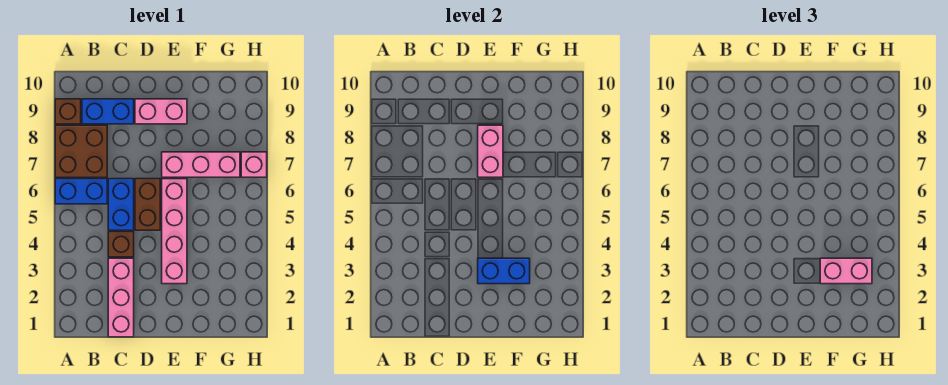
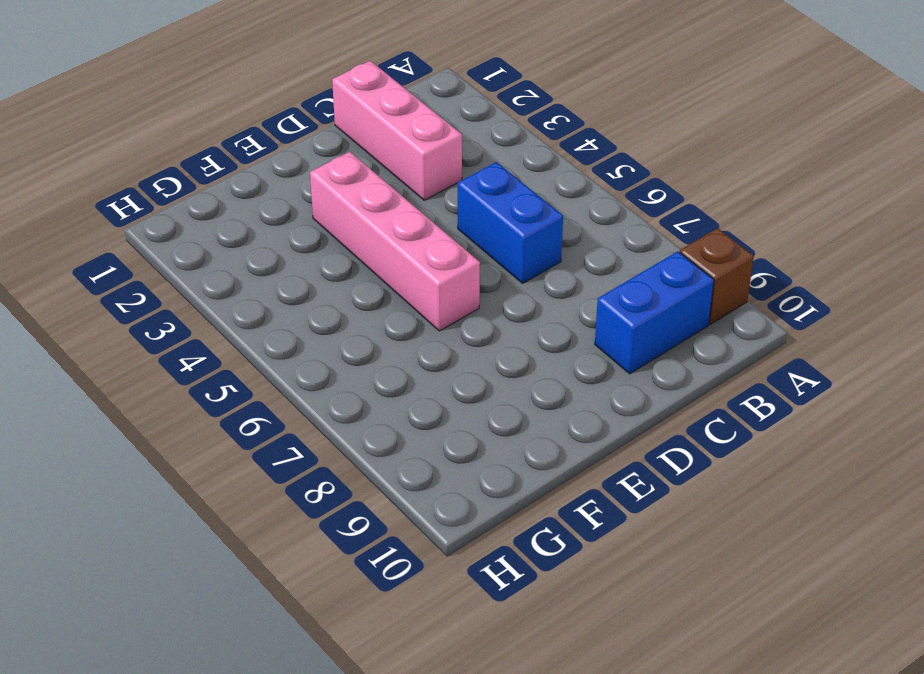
none -> blue brick A6:B6 level 1
none -> brown brick A7:B8 level 1
none -> brown brick C4 level 1

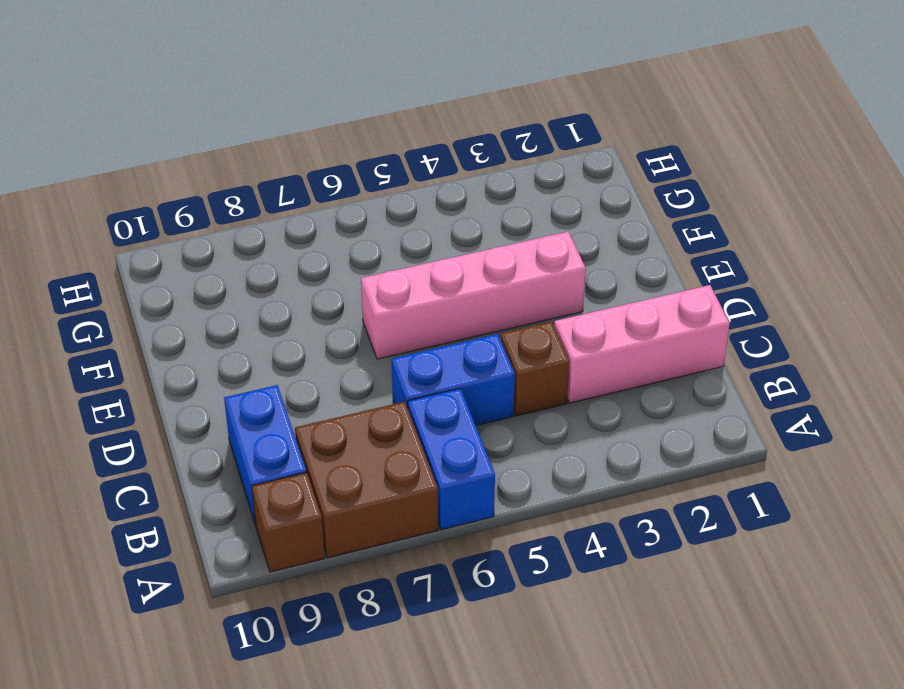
none -> brown brick D5:D6 level 1
none -> pink brick D9:E9 level 1
none -> pink brick E7:G7 level 1

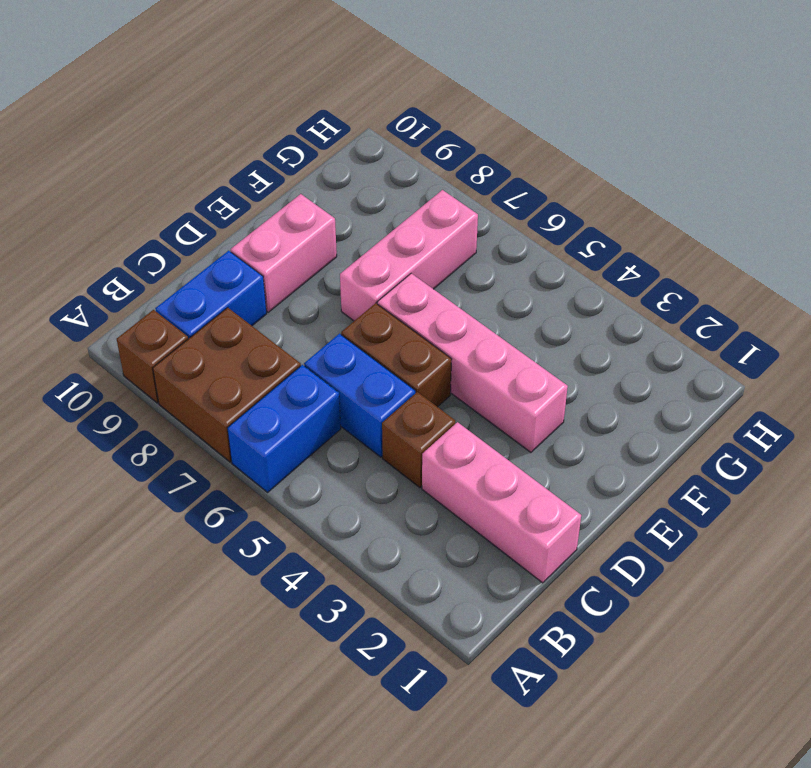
none -> pink brick H7 level 1
none -> blue brick E3:F3 level 2
none -> pink brick E7:E8 level 2

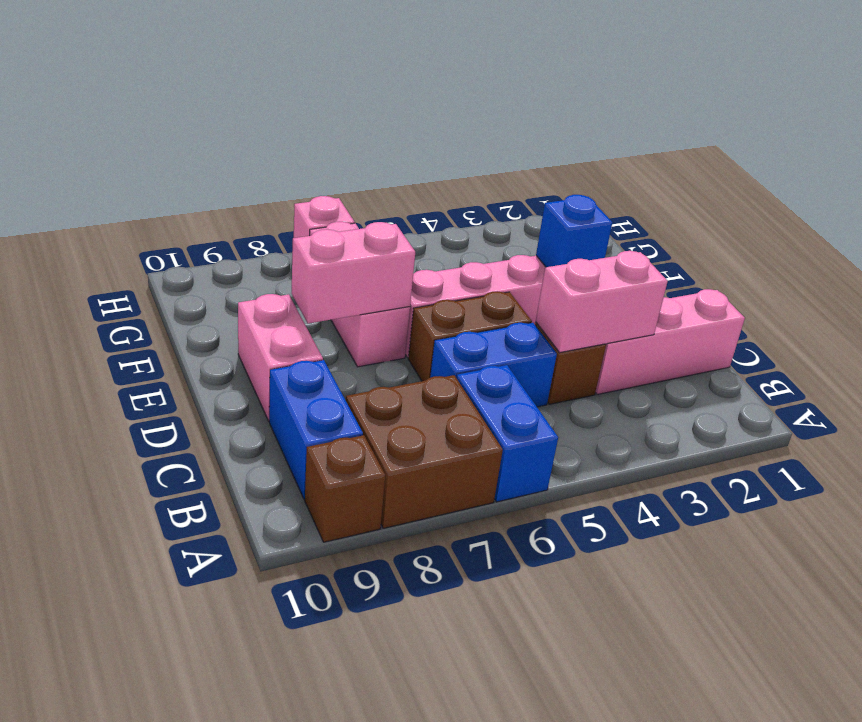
pink brick C3:C4 level 2 -> pink brick F3:G3 level 3
blue brick E3 level 2 -> blue brick E3:F3 level 2

